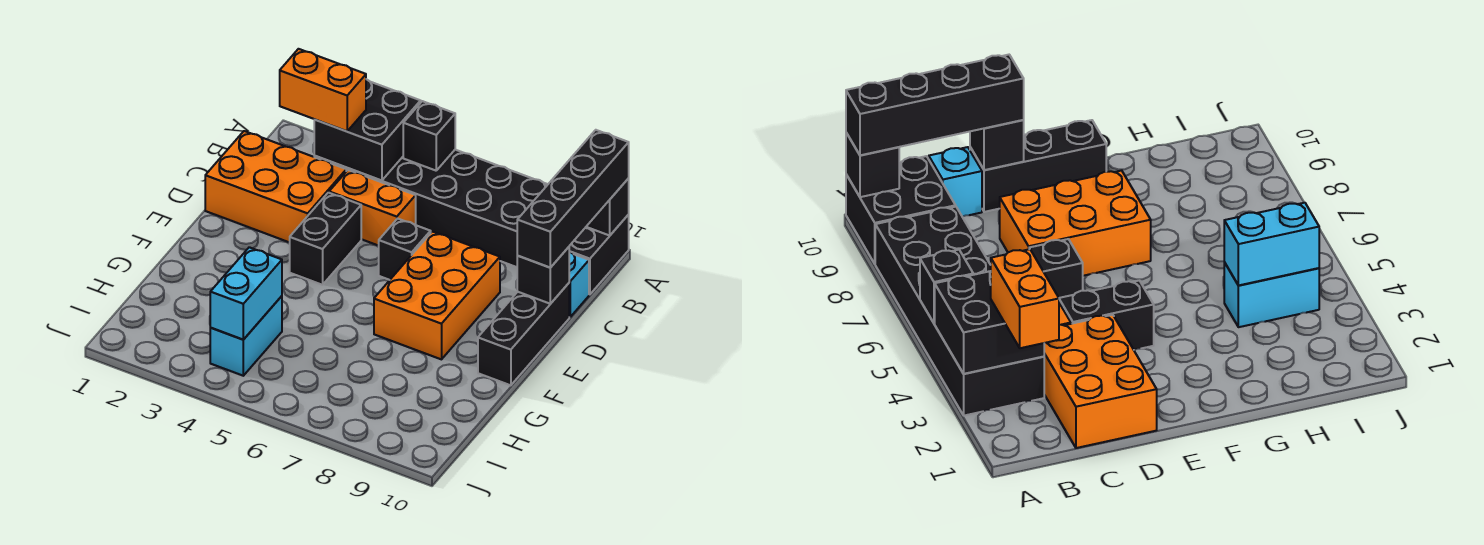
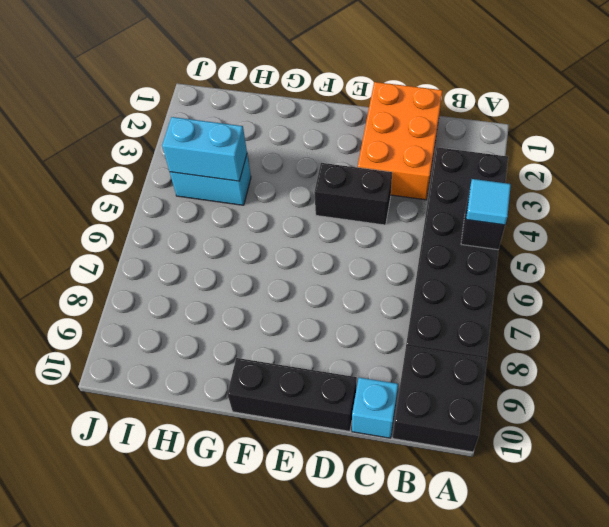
cyan tile A5 level 3 -> none
none -> orange brick C4:C5 level 1
none -> black brick D6 level 1
none -> orange brick D7:F8 level 1

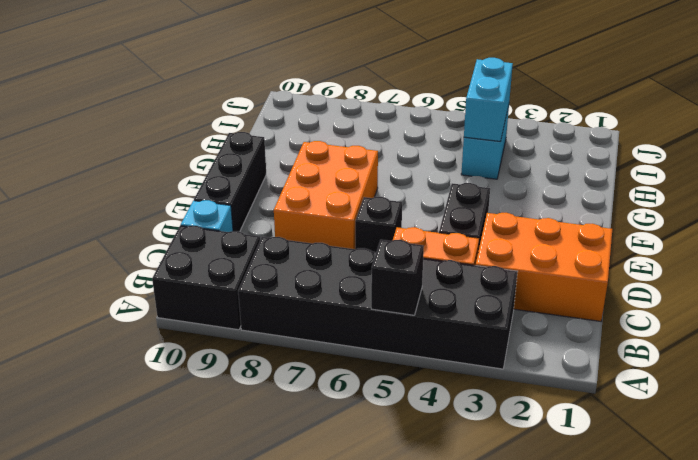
none -> black brick A3:B4 level 2
none -> black brick A10 level 2
none -> black brick D10 level 2

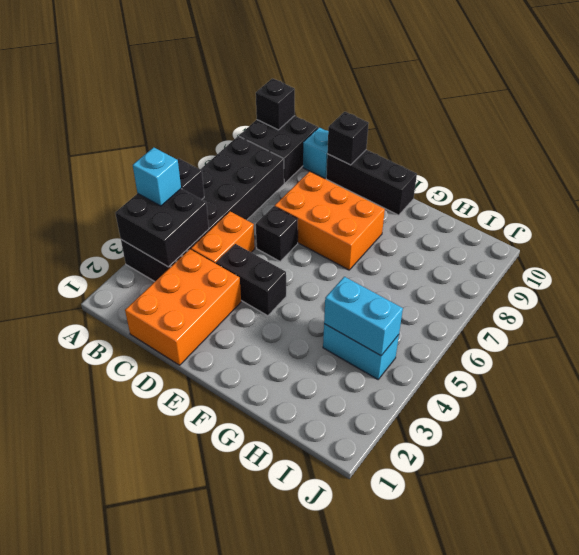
cyan brick A4 level 3 -> none
none -> black brick A10:D10 level 3
none -> orange brick B2:B3 level 3

